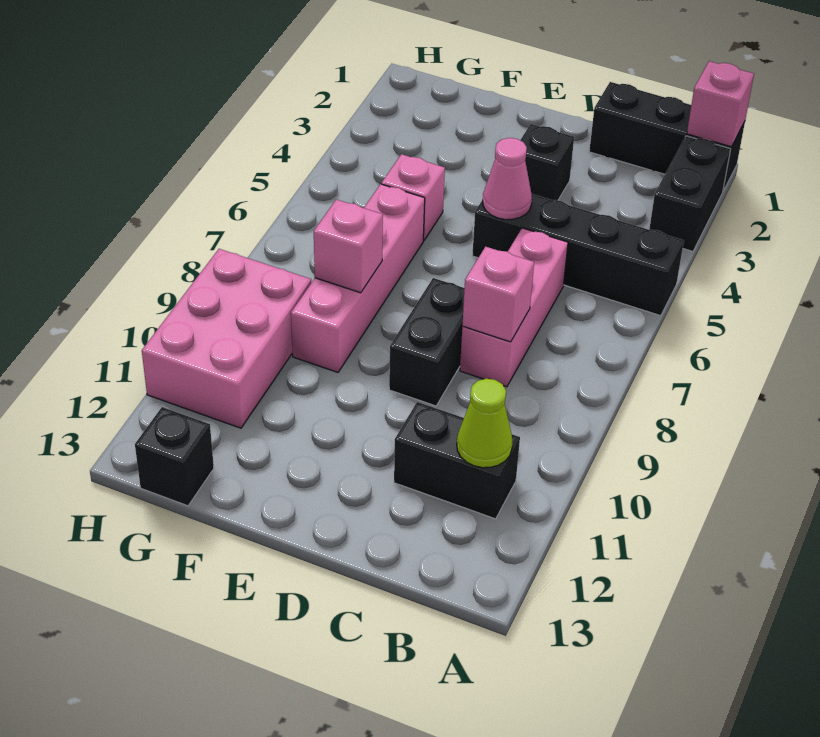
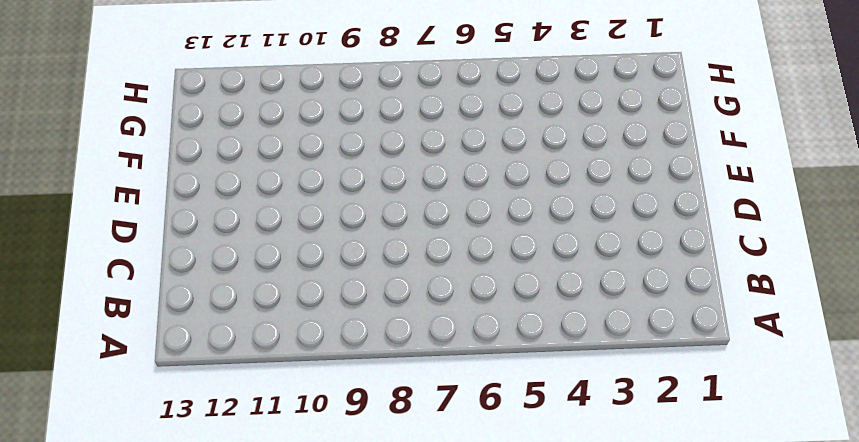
none -> black brick A1:C1 level 1
none -> black brick A2:A3 level 1
none -> black brick A5:D5 level 1

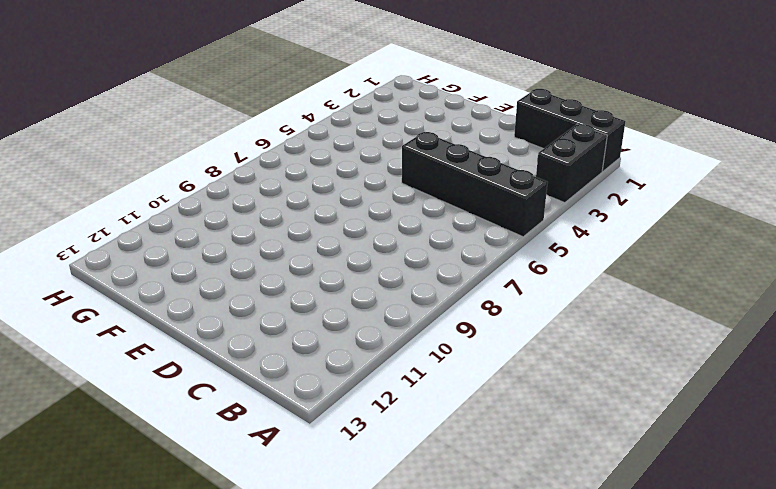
none -> black brick B11:C11 level 1
none -> pink brick C6:C8 level 1
none -> black brick D3 level 1

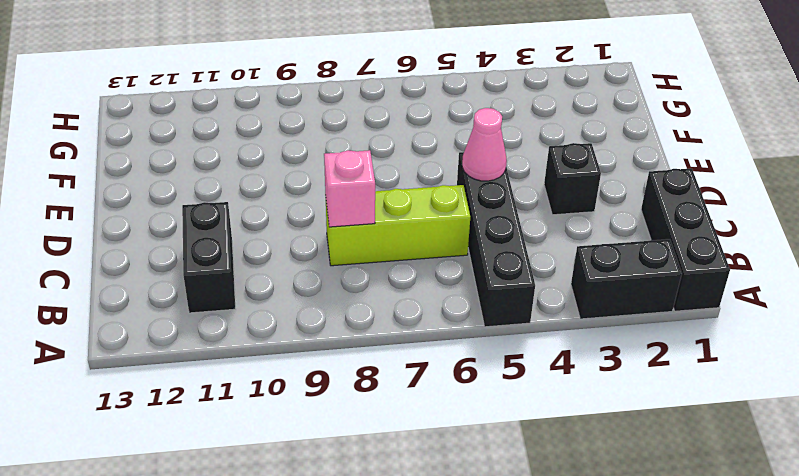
lime brick C6:C8 level 1 -> pink brick C6:C8 level 1
none -> black brick D8:D9 level 1
none -> pink brick F5 level 1
none -> pink brick F6:F9 level 1

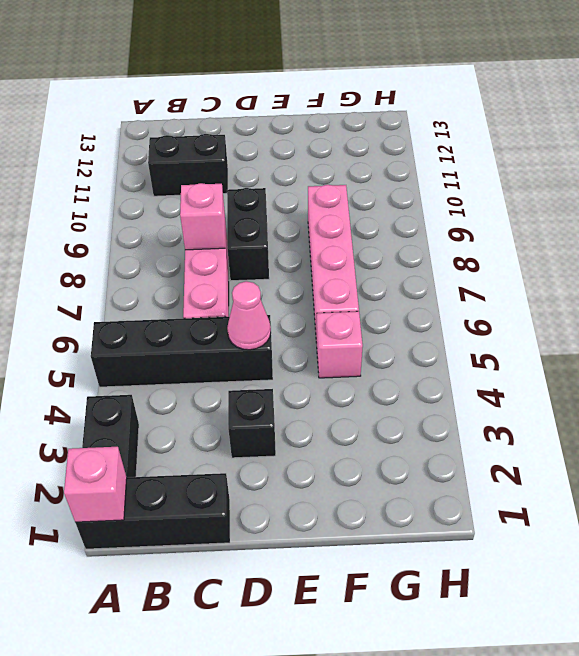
none -> pink brick G9:H11 level 1
none -> black brick G13 level 1
none -> lime cone B11 level 2

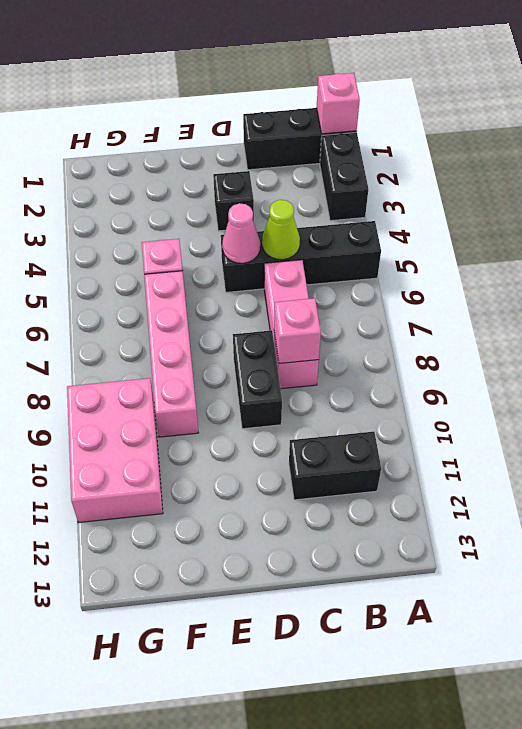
lime cone C5 level 2 -> lime cone B11 level 2
none -> black brick G13 level 1
none -> pink brick F8 level 2

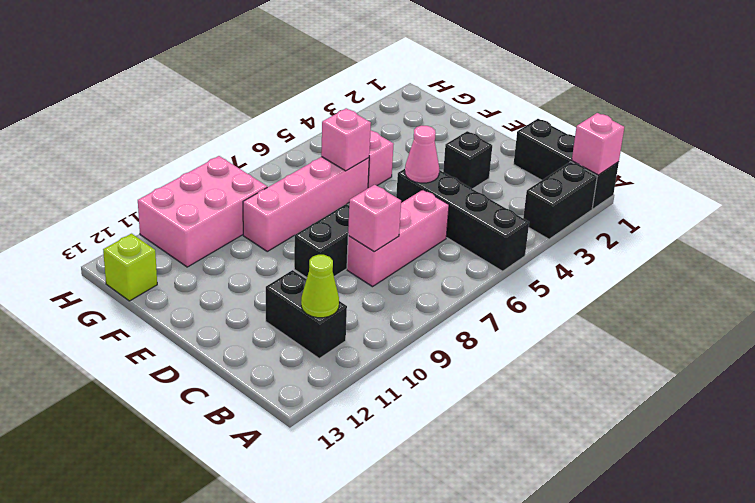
pink brick F6 level 2 -> pink brick F8 level 2
lime brick G13 level 1 -> black brick G13 level 1

